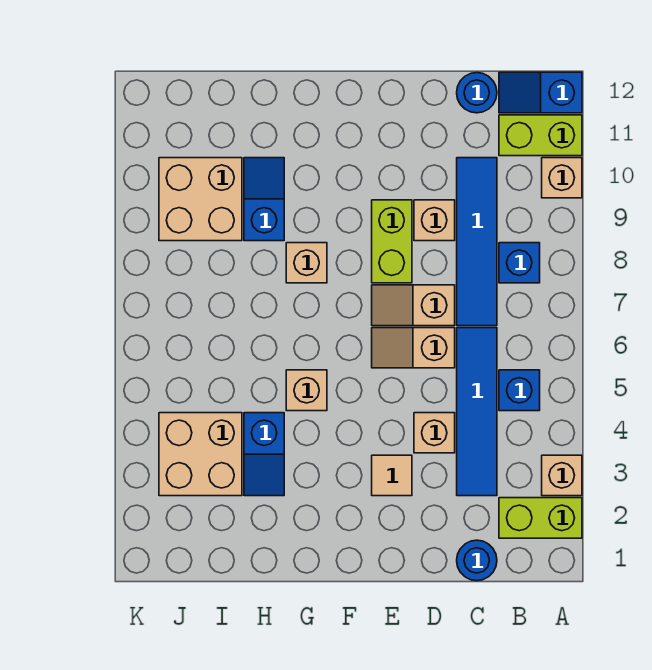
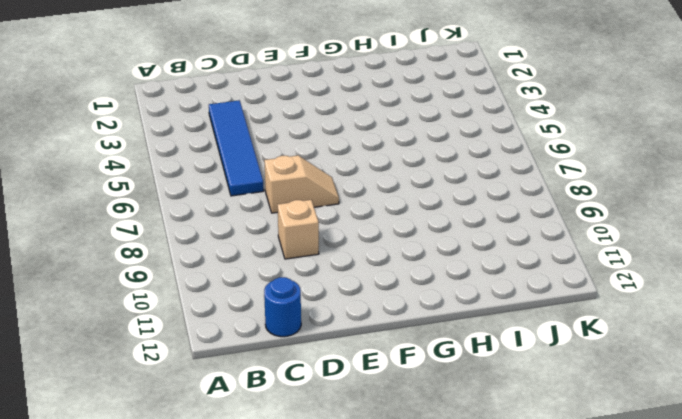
none -> lime brick A2:B2 level 1
none -> tan brick A3 level 1
none -> tan brick A10 level 1

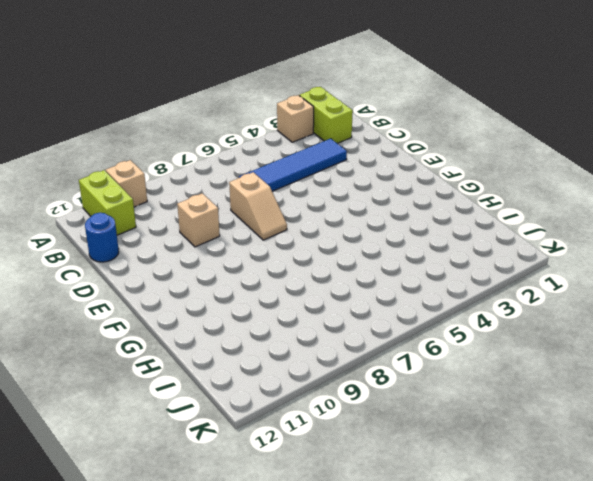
none -> blue slope A12:B12 level 1 top A
none -> blue brick B5 level 1
none -> blue brick B8 level 1

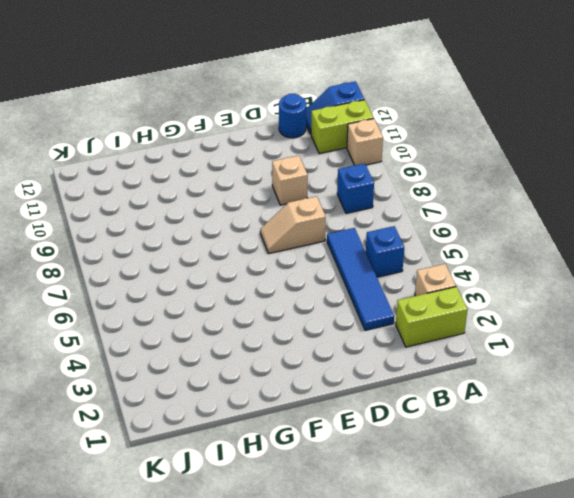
none -> blue round brick C1 level 1
none -> blue tile C7:C10 level 1
none -> tan brick D4 level 1

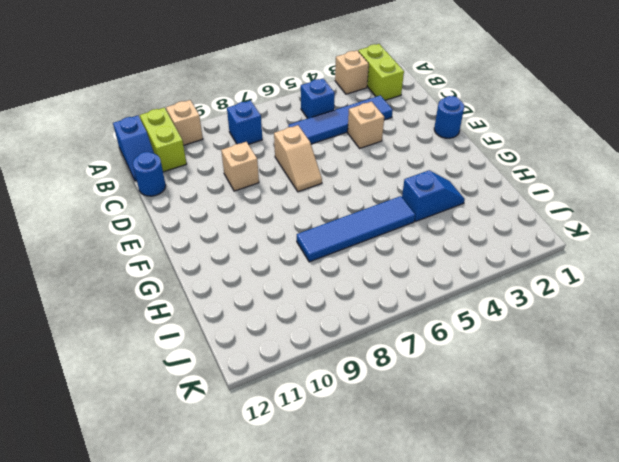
blue round brick E1 level 1 -> blue round brick C1 level 1
blue tile H5:H8 level 1 -> blue tile C7:C10 level 1
none -> tan slope D6:E6 level 1 top D
none -> tan tile E3 level 1
none -> lime brick E8:E9 level 1

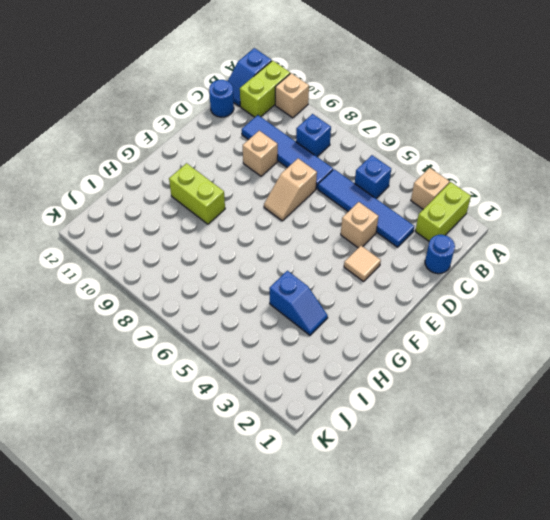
lime brick G9:G10 level 1 -> lime brick E8:E9 level 1
none -> tan slope D6:E6 level 1 top D
none -> tan brick G5 level 1
none -> tan brick G8 level 1

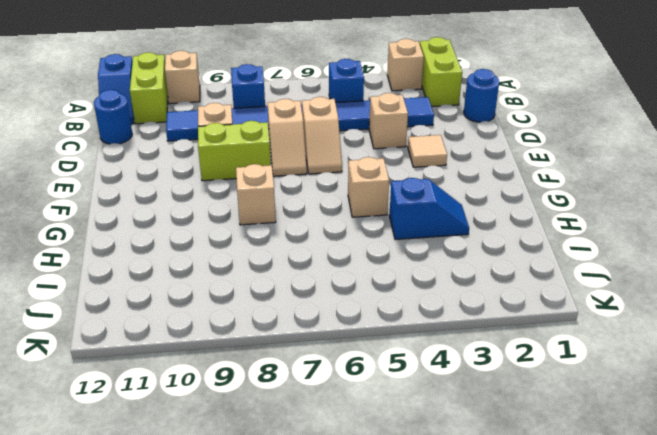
none -> blue slope H9:H10 level 1 top 9
none -> tan brick I3:J4 level 1
none -> tan brick I9:J10 level 1

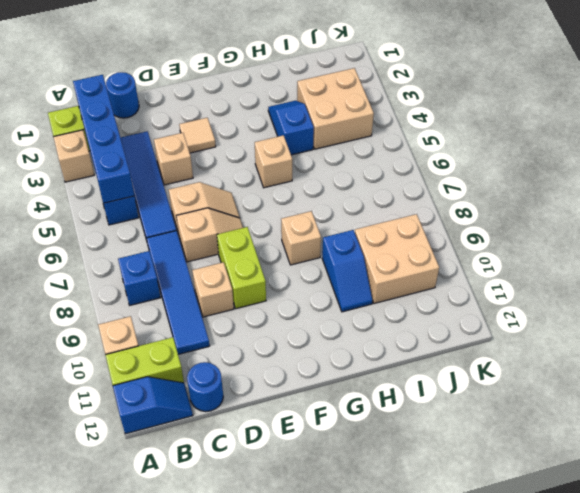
blue brick B2:B5 level 2 -> none

